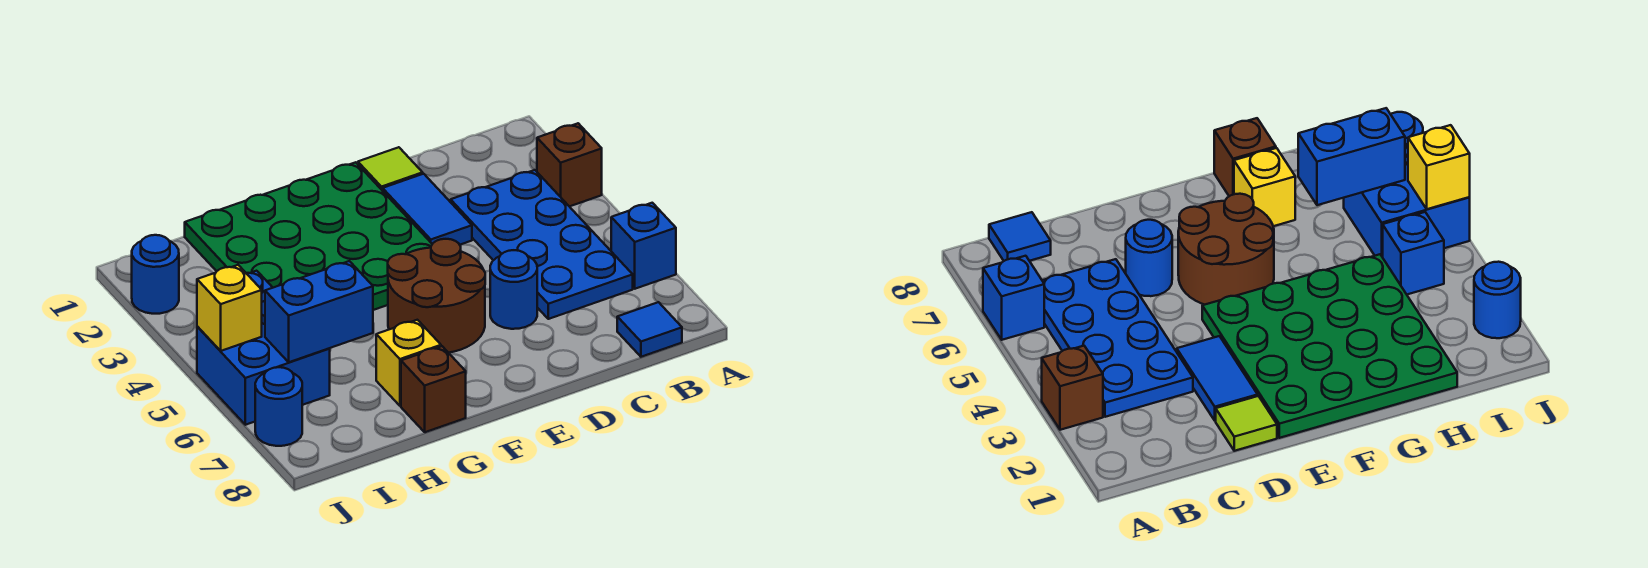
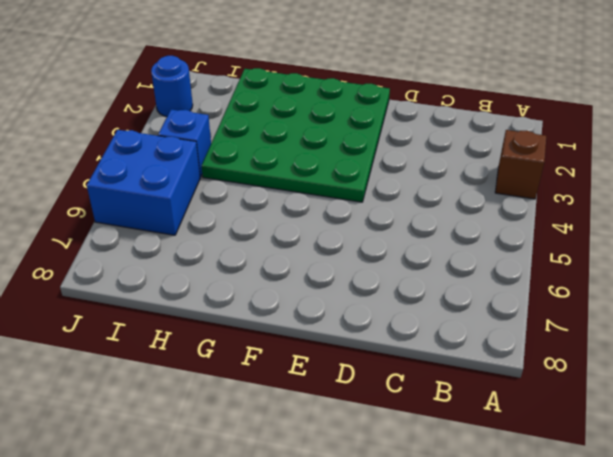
none -> blue brick A6 level 1
none -> blue plate B3:C6 level 1
none -> blue tile B8 level 1

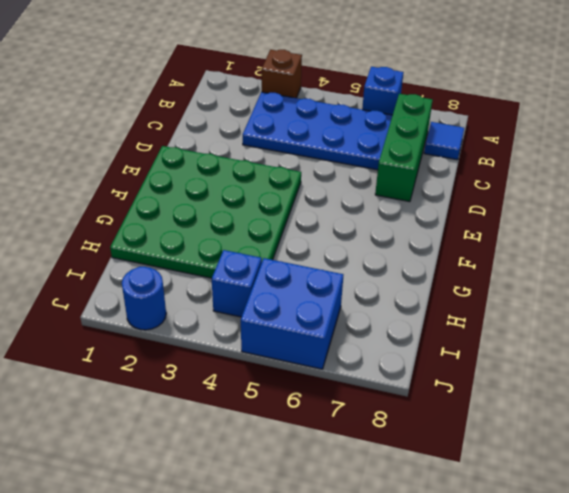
green brick B7:D7 level 1 -> none
none -> lime tile D1 level 1
none -> blue tile D2:D3 level 1
none -> blue round brick D6 level 1

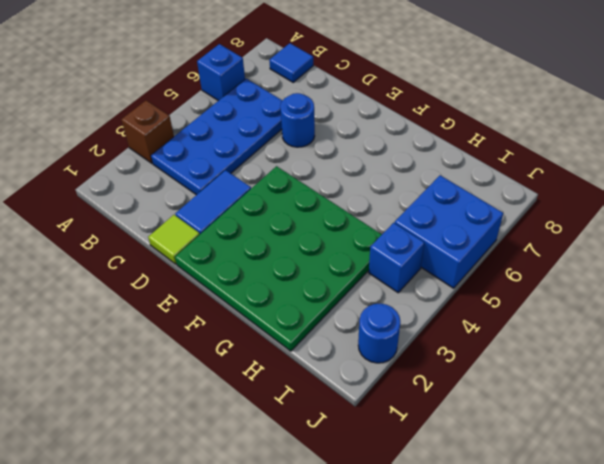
none -> brown round brick E5:F6 level 1
none -> yellow brick G7 level 1
none -> brown brick G8 level 1

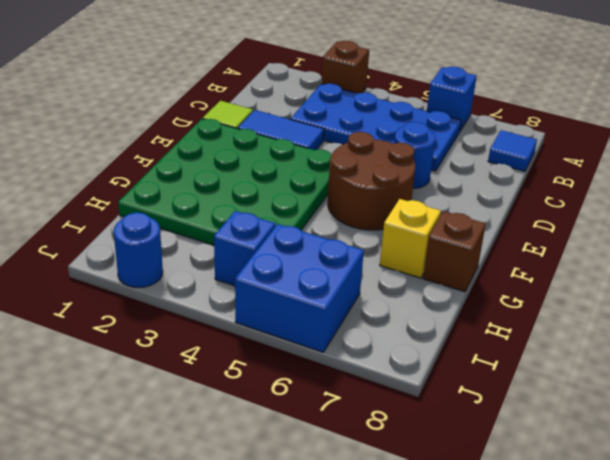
none -> blue round brick J7 level 1
none -> blue brick H6:I6 level 2
none -> yellow brick J5 level 2

